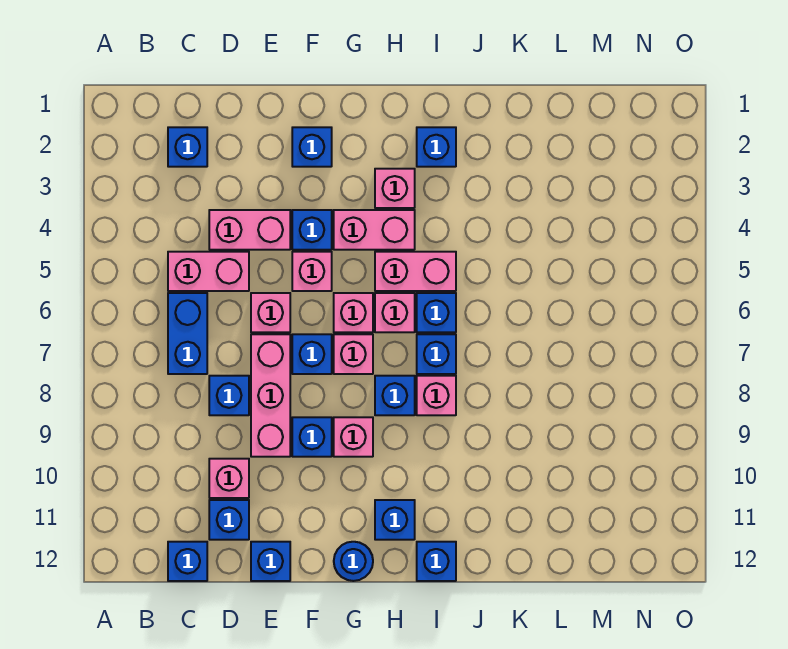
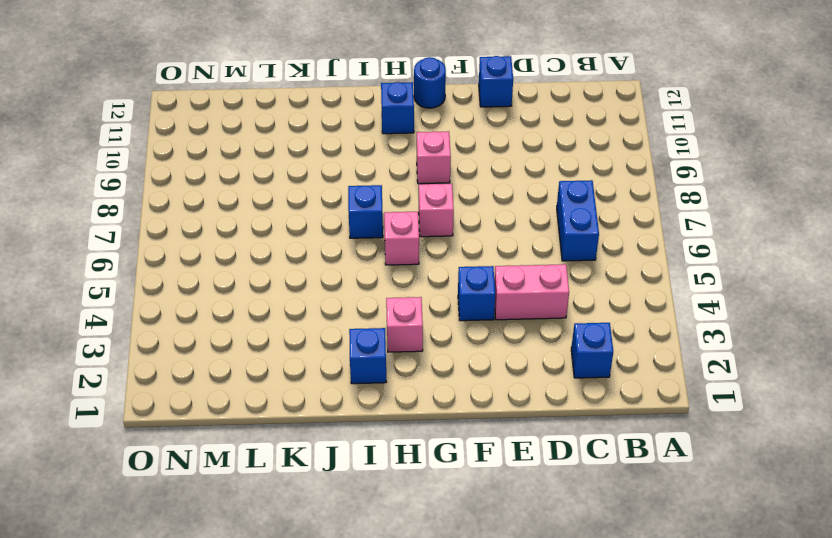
none -> pink brick C5:D5 level 1
none -> blue brick C12 level 1
none -> blue brick D8 level 1
none -> pink brick D10 level 1

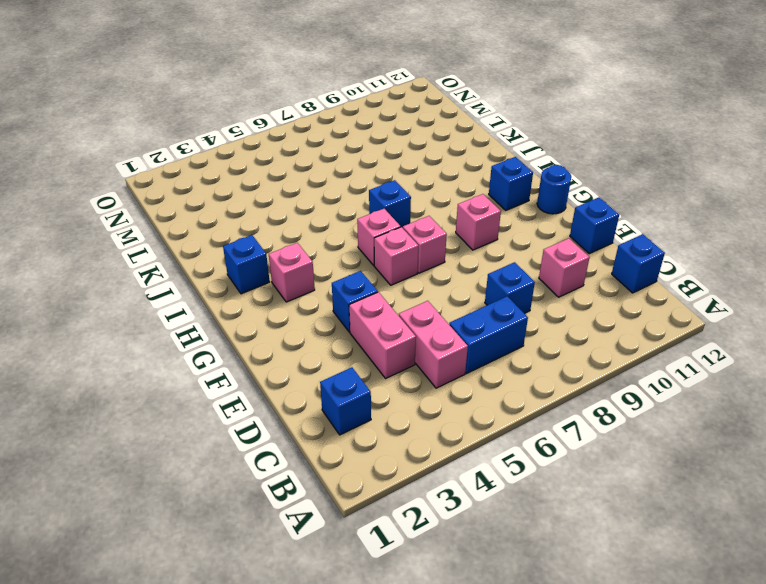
none -> blue brick D11 level 1
none -> pink brick E6 level 1
none -> pink brick E7:E9 level 1
none -> blue brick F2 level 1

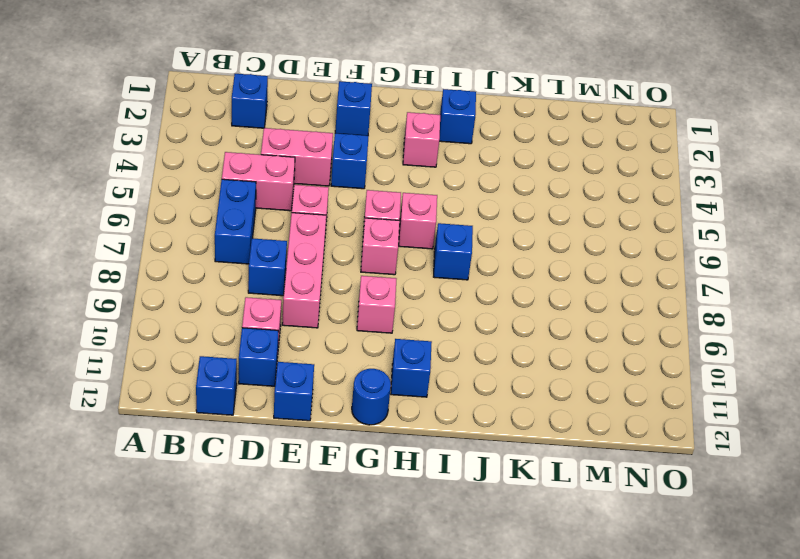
none -> pink brick F5 level 1
none -> blue brick F7 level 1
none -> blue brick F9 level 1
none -> pink brick G4:H4 level 1

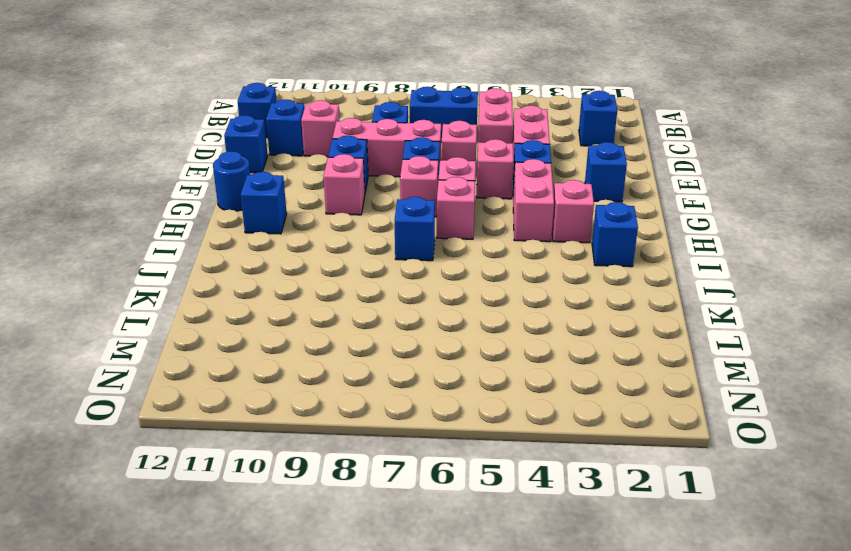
none -> pink brick H5:I5 level 1
none -> blue brick H8 level 1
none -> blue brick I6 level 1
none -> pink brick I8 level 1

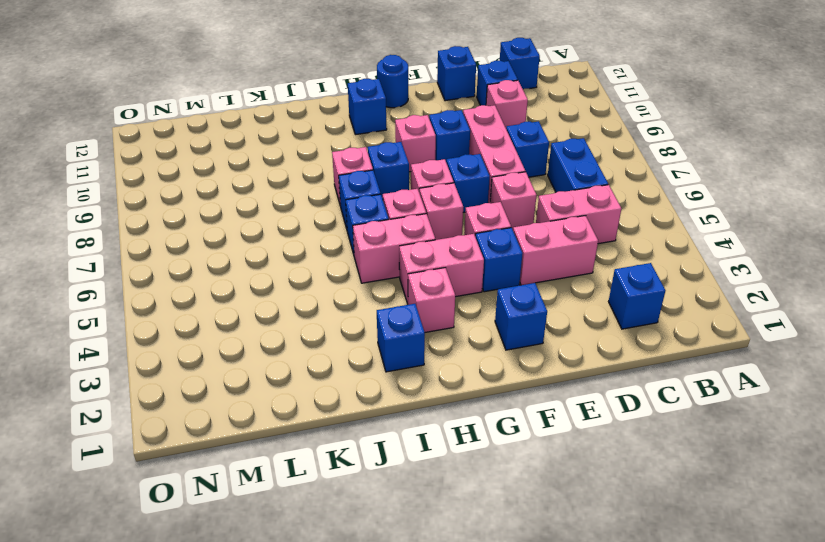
none -> blue brick I12 level 1

